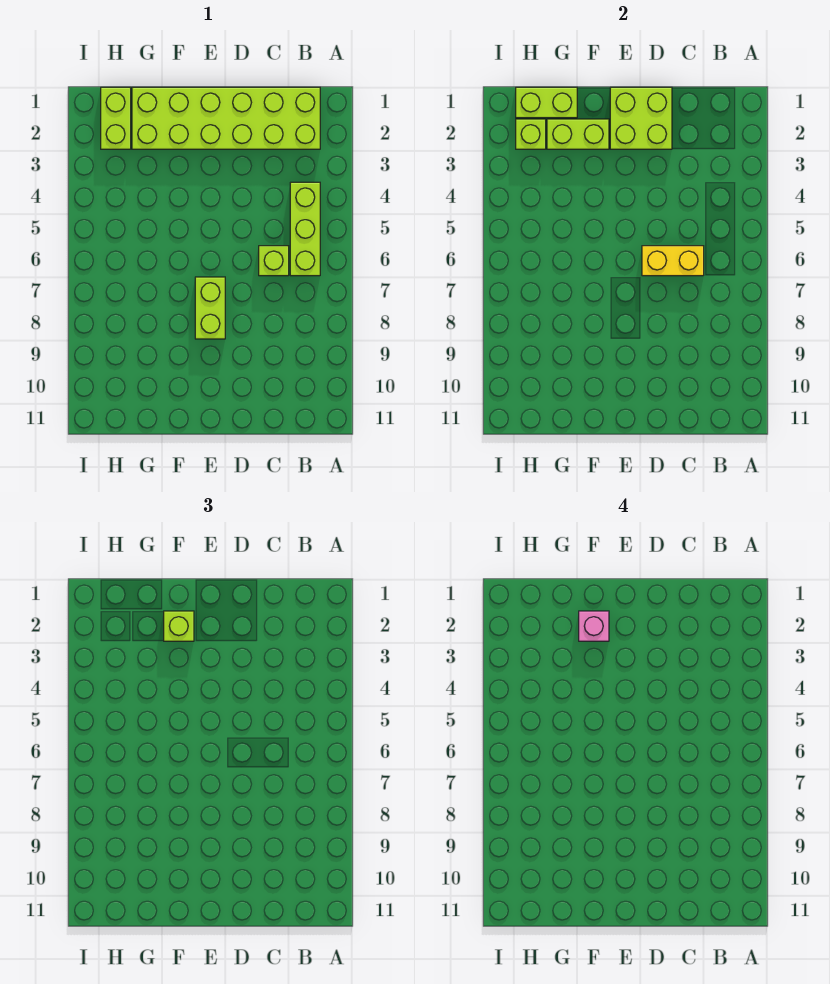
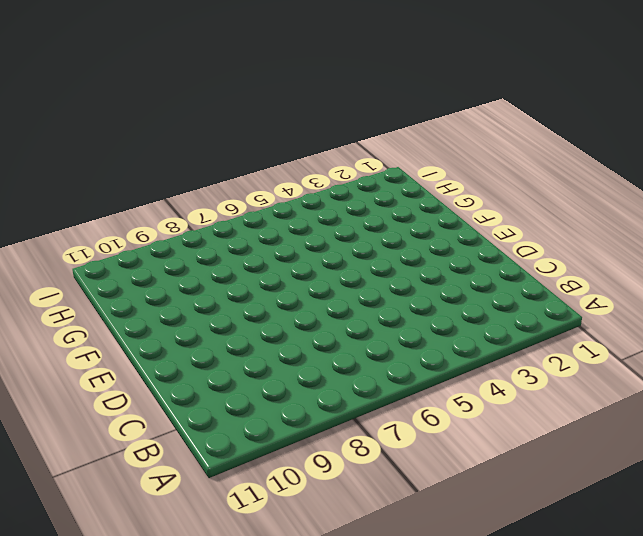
none -> lime brick B1:G2 level 1
none -> lime brick B4:B6 level 1
none -> lime brick C6 level 1

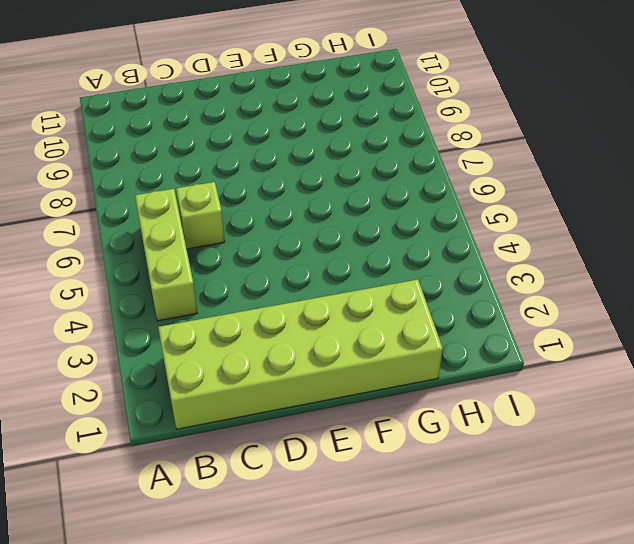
none -> lime brick E7:E8 level 1
none -> lime brick H1:H2 level 1
none -> yellow brick C6:D6 level 2

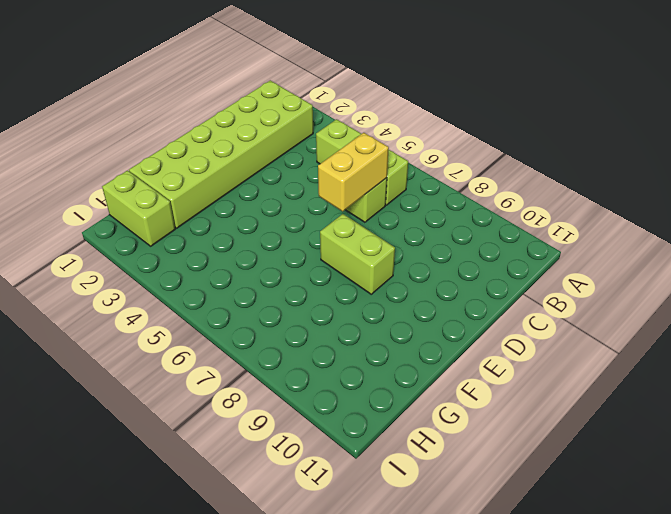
none -> lime brick D1:E2 level 2
none -> lime brick F2:G2 level 2
none -> lime brick G1:H1 level 2

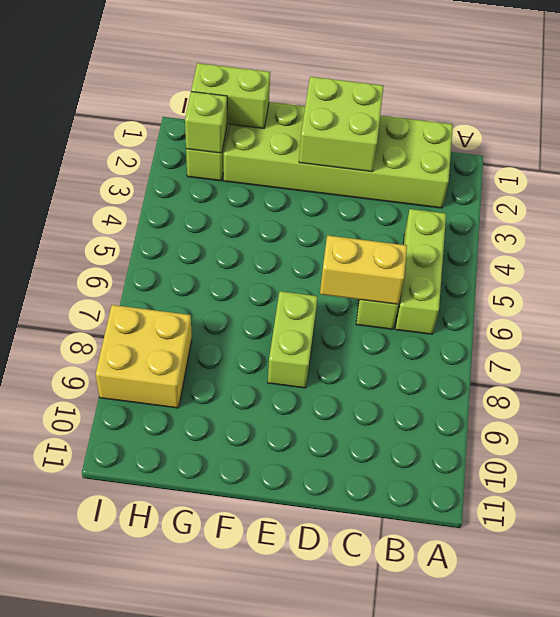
yellow brick H8:I9 level 1 -> none
none -> lime brick F2:G2 level 2
none -> lime brick F2 level 3
none -> pink brick F2 level 4

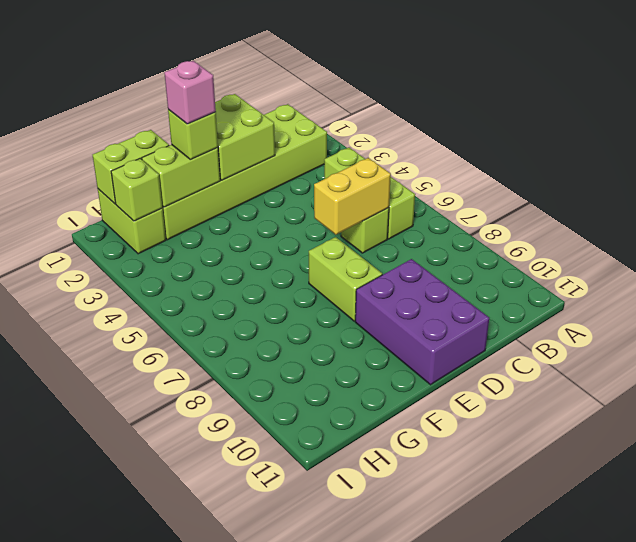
purple brick D9:E11 level 1 -> none

